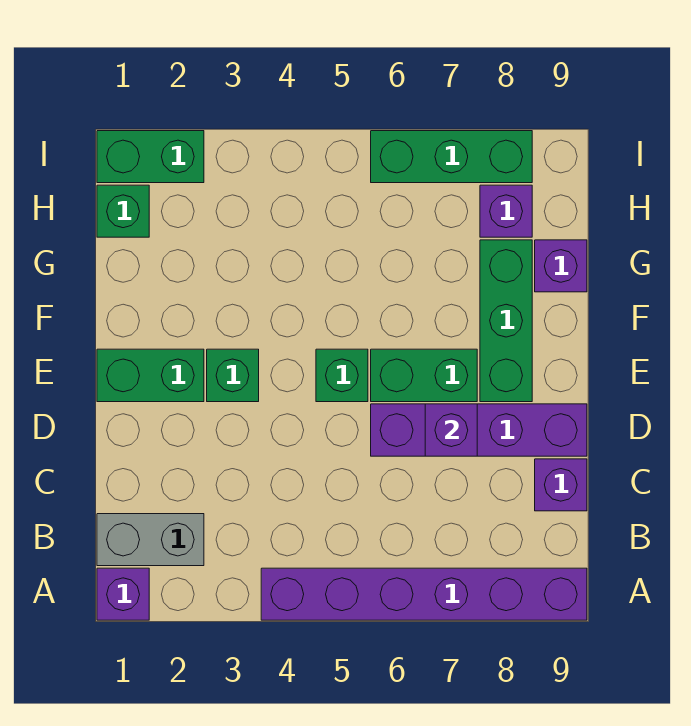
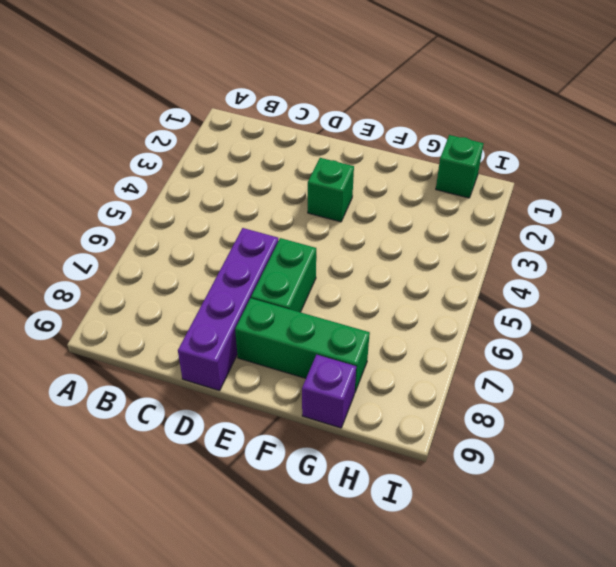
none -> purple brick A1 level 1
none -> purple brick A4:A9 level 1
none -> grey brick B1:B2 level 1

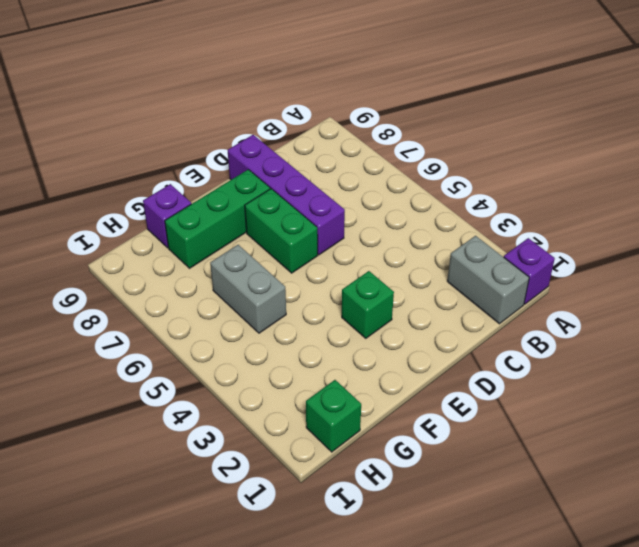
grey brick G5:G6 level 1 -> none
none -> purple brick A4:A9 level 1
none -> purple brick C9 level 1
none -> green brick E1:E2 level 1

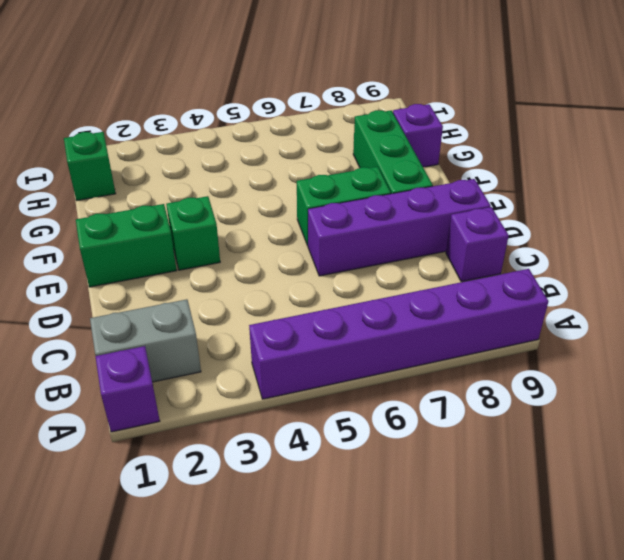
none -> green brick E5 level 1
none -> purple brick H8 level 1
none -> green brick I1:I2 level 1

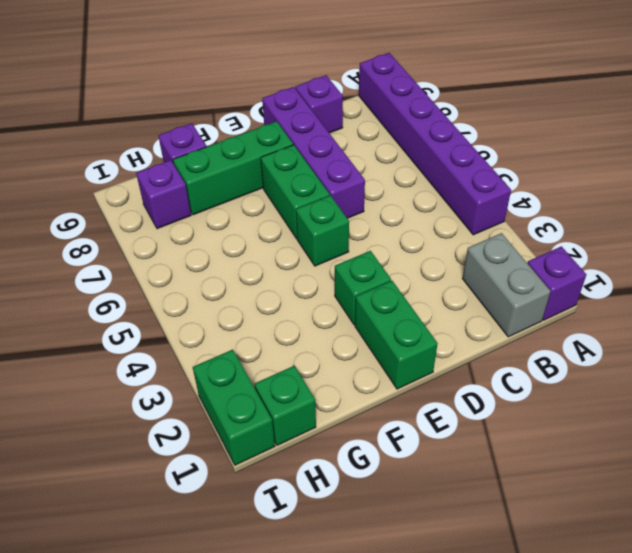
none -> green brick I6:I8 level 1
none -> purple brick D7 level 2

